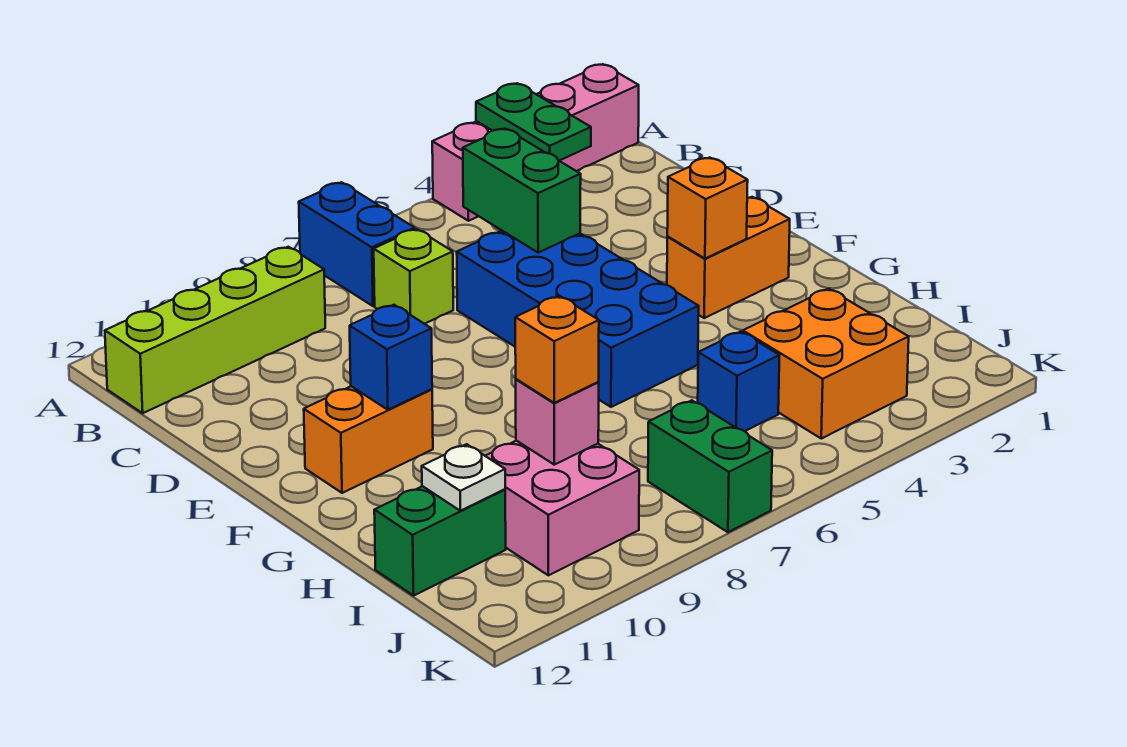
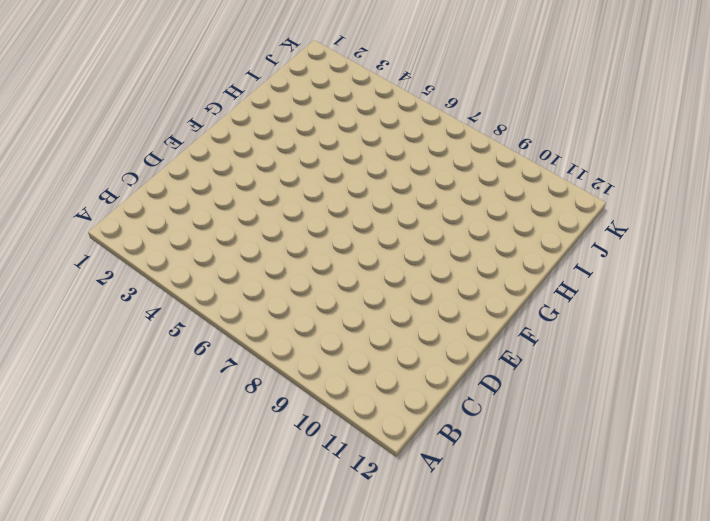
none -> pink brick A1:A4 level 1
none -> blue brick A7:B7 level 1
none -> lime brick B9:B12 level 1

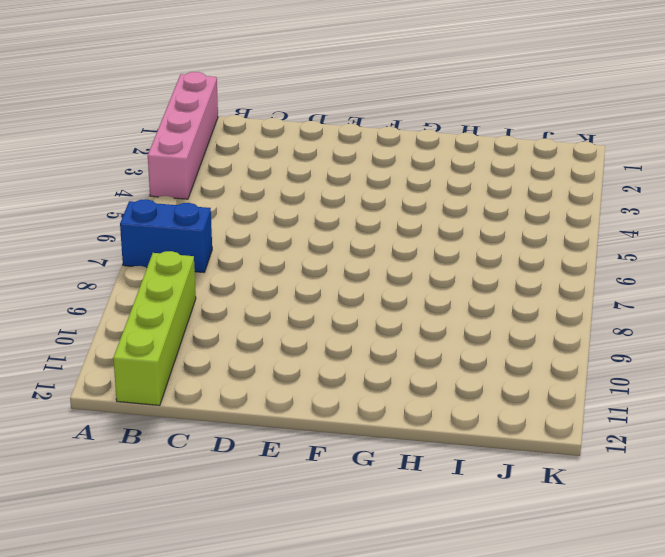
none -> lime brick C7 level 1
none -> blue brick D5:G6 level 1
none -> orange brick F2:F3 level 1

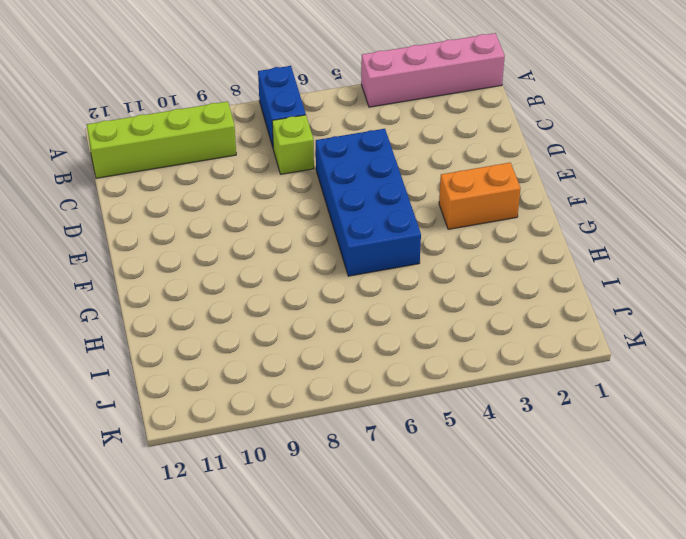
none -> orange brick F10:F11 level 1
none -> orange brick I3:J4 level 1
none -> blue brick I5 level 1

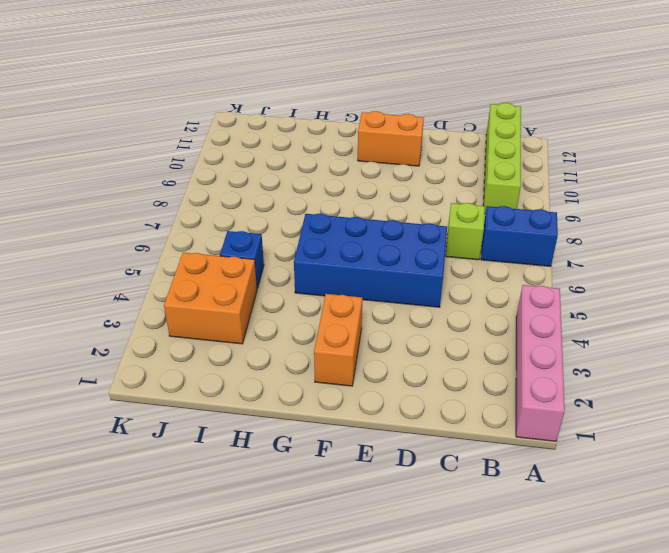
orange brick E11:F11 level 1 -> orange brick F10:F11 level 1
none -> pink brick I9:J10 level 1
none -> green brick I11:I12 level 1
none -> green brick J7:K7 level 1

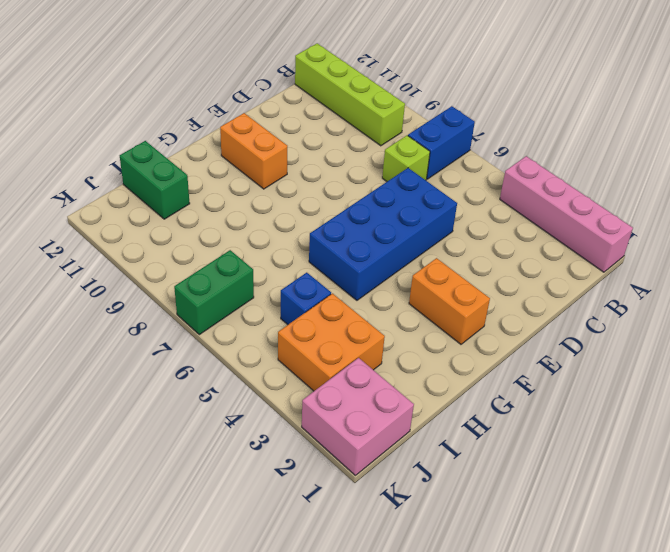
pink brick J1:K2 level 1 -> pink brick I9:J10 level 1
none -> green plate A3:B3 level 2
none -> green brick C5:D5 level 2
none -> orange brick F3 level 2

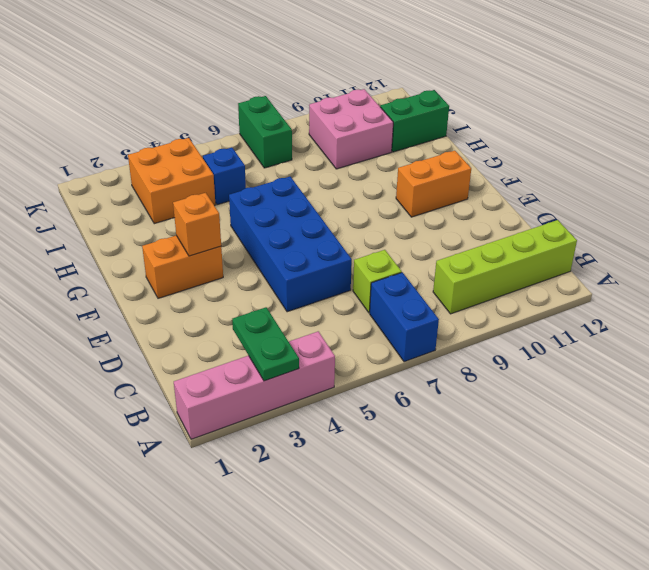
none -> green brick C5:D5 level 2
none -> blue brick F10 level 2
none -> pink brick I9 level 2

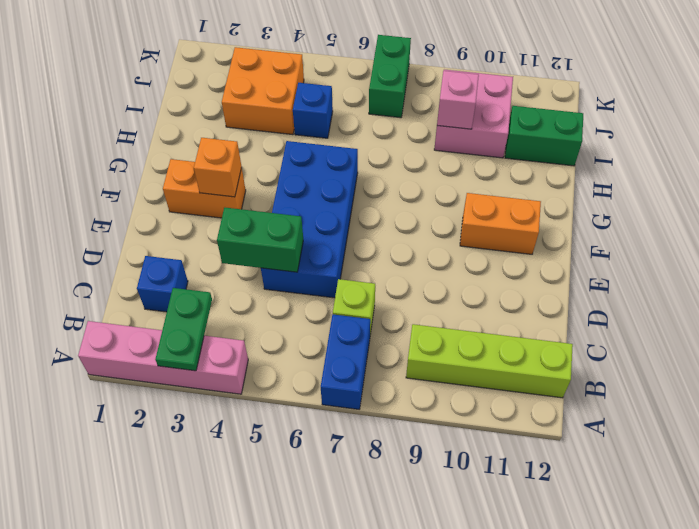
blue brick C2 level 1 -> blue brick F10 level 2
green brick D4:D5 level 2 -> green brick C5:D5 level 2
none -> white plate I11 level 2
none -> orange brick I9 level 3

